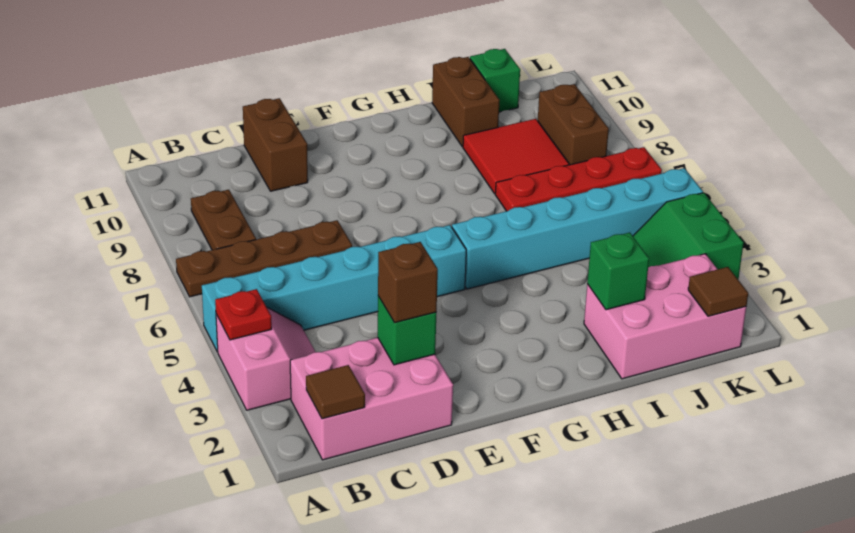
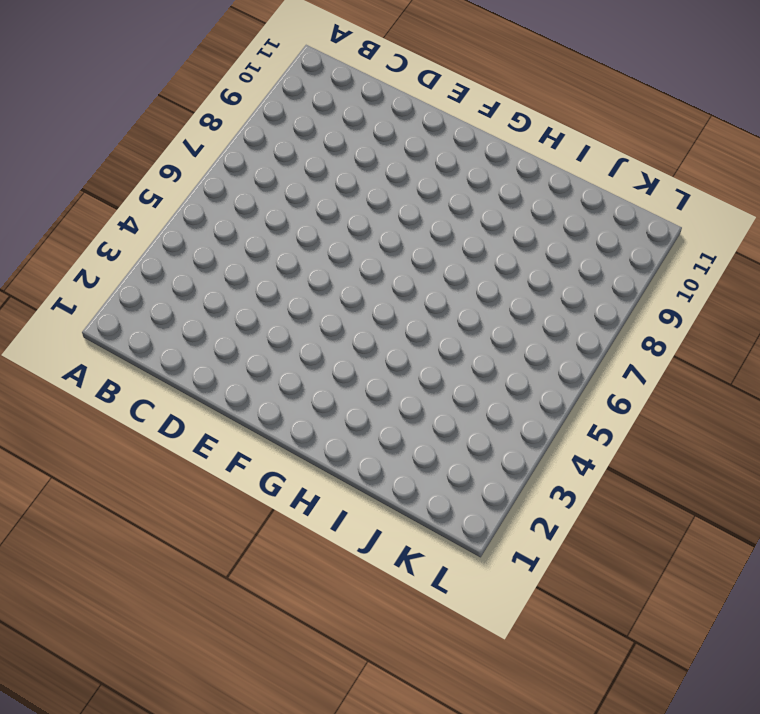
none -> pink slope A3:B4 level 1 top A
none -> cyan brick A5:F5 level 1
none -> brown plate A7:D7 level 1

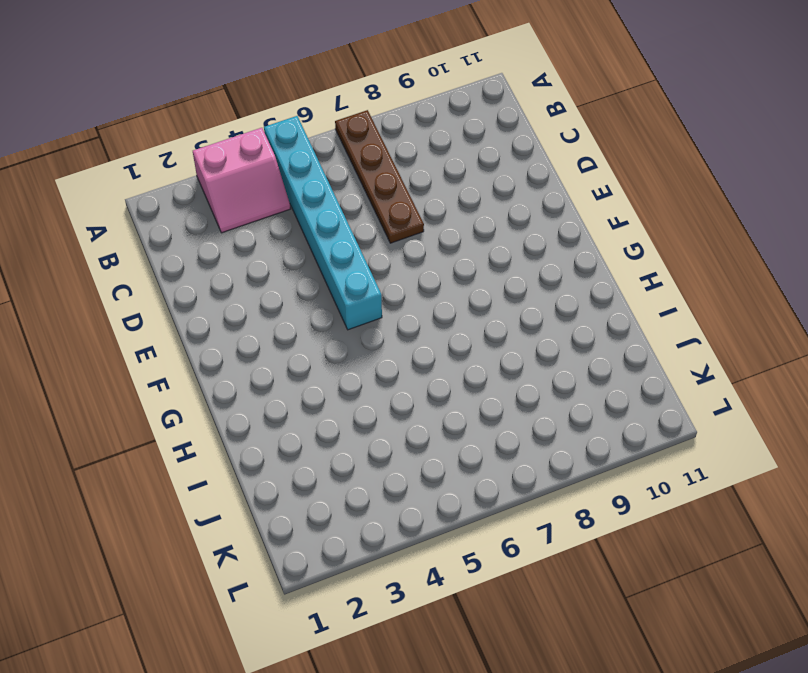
none -> pink brick B1:D2 level 1
none -> brown plate B8:B9 level 1
none -> brown brick D10:D11 level 1

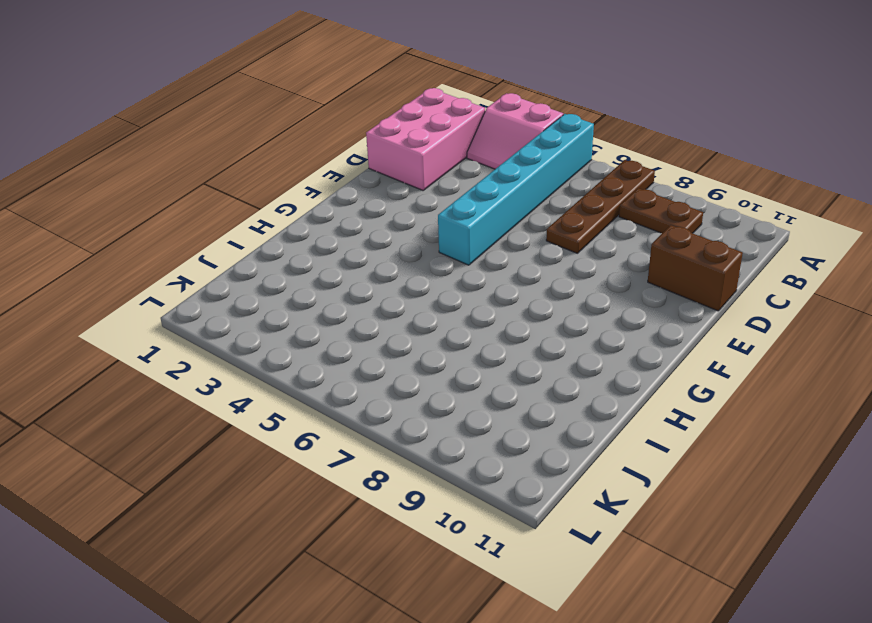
none -> cyan brick G5:L5 level 1
none -> pink brick I1:K2 level 1
none -> red plate I7:L7 level 1

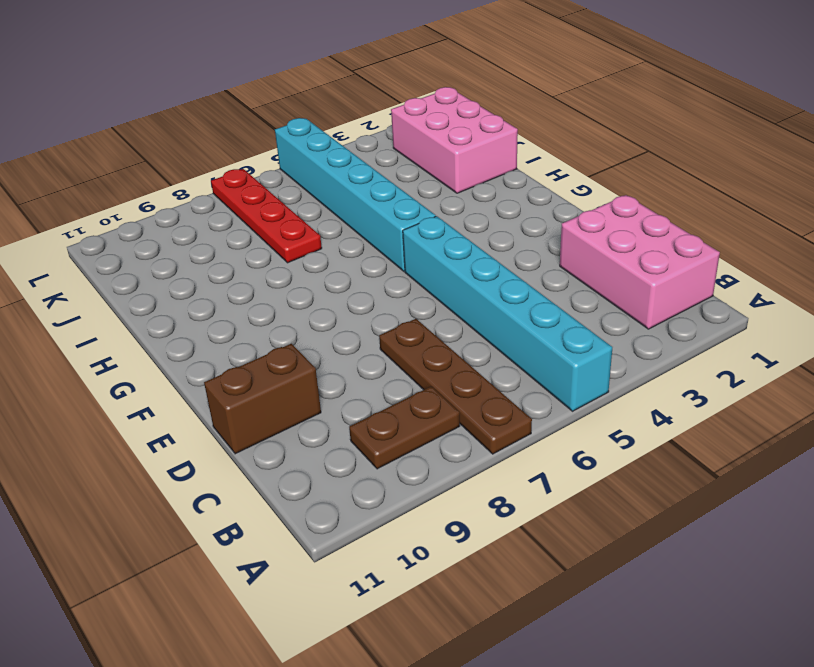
none -> pink slope A3:B4 level 1 top A
none -> red tile I8:J9 level 1
none -> brown brick I10:I11 level 1

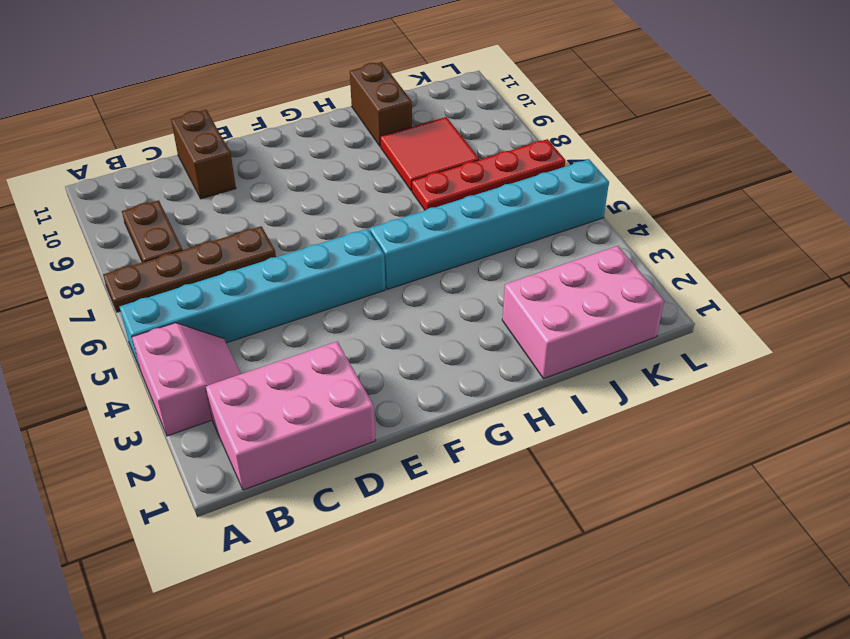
none -> green brick J11 level 1
none -> green slope K3:L4 level 1 top L
none -> brown brick K8:K9 level 1

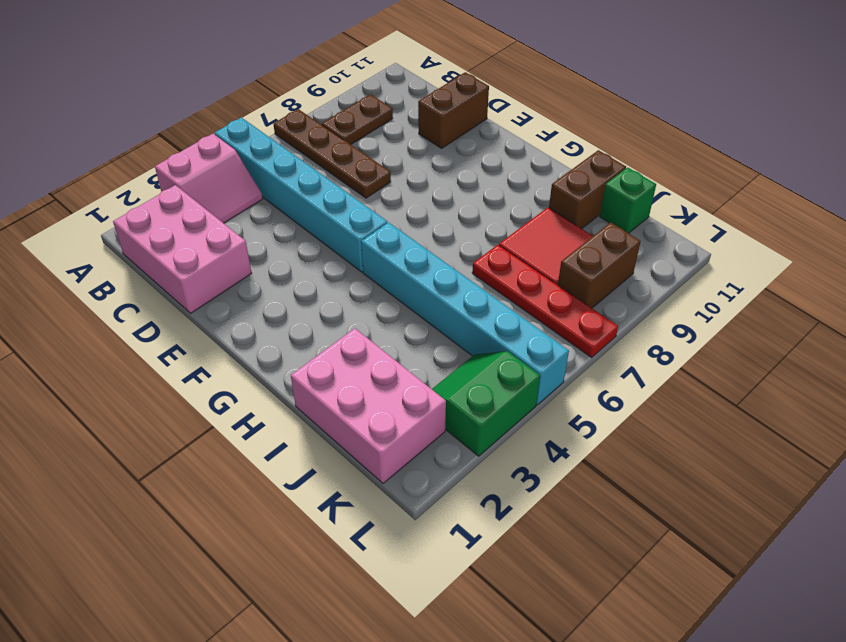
none -> red plate A4 level 2
none -> brown tile B1 level 2
none -> green brick D2 level 2

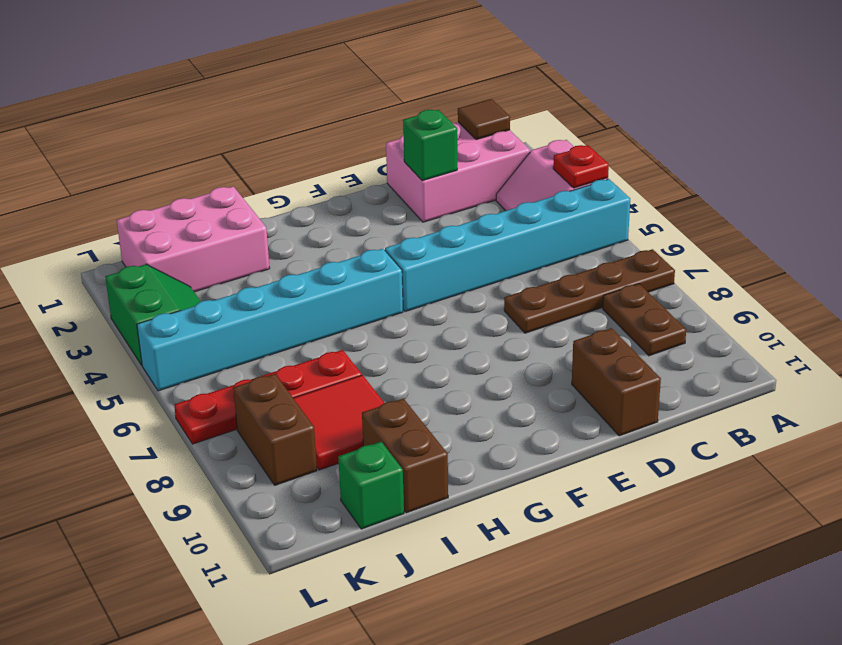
none -> green brick I2 level 2
none -> brown tile K1 level 2
none -> brown brick D2 level 3

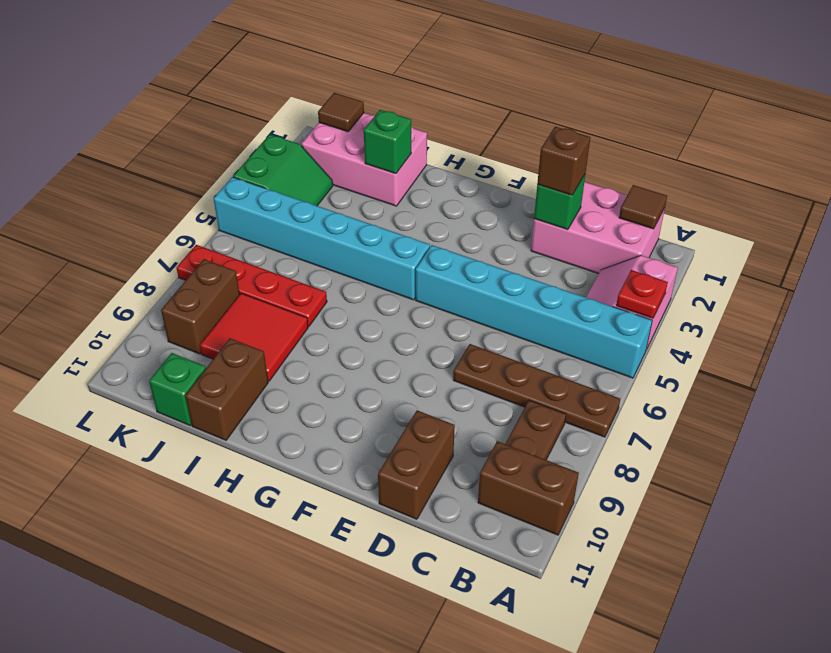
brown brick A10:B10 level 1 -> none

